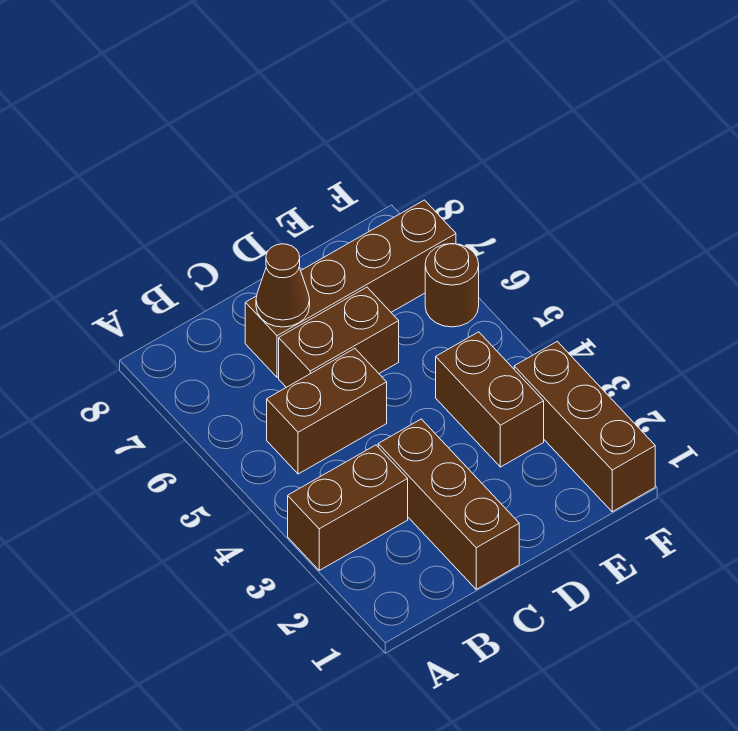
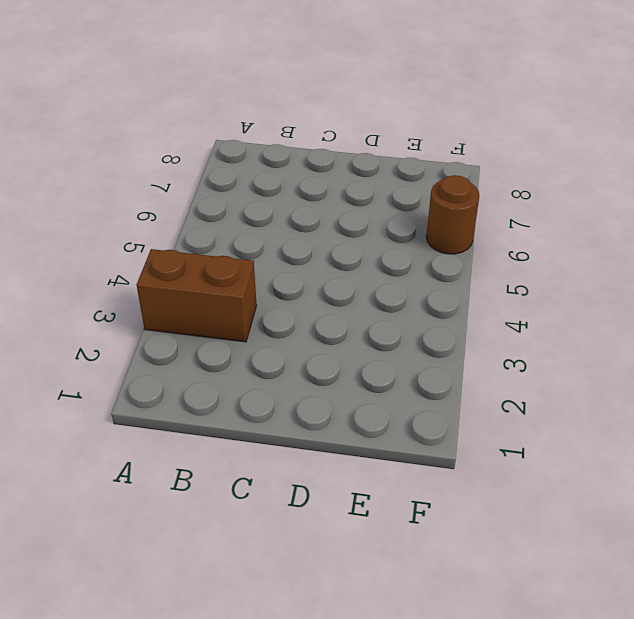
none -> brown brick B5:C5 level 1
none -> brown brick C1:C3 level 1

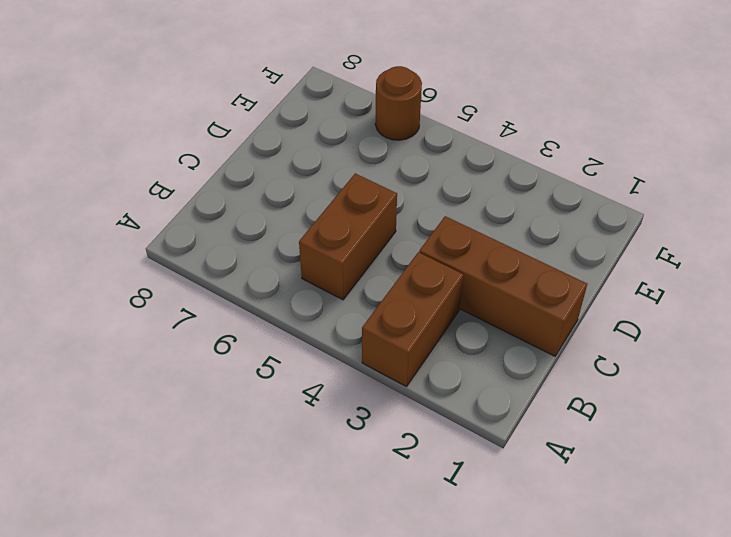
none -> brown brick C6:D6 level 1
none -> brown brick C7:F7 level 1

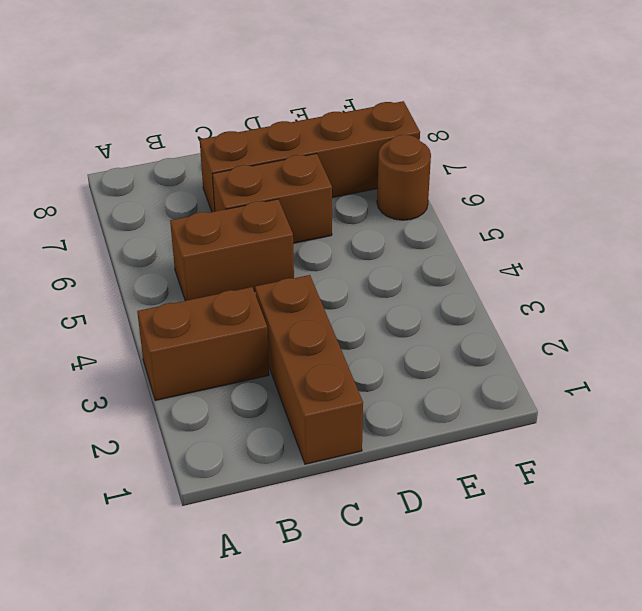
none -> brown brick E3:E4 level 1
none -> brown brick F1:F3 level 1

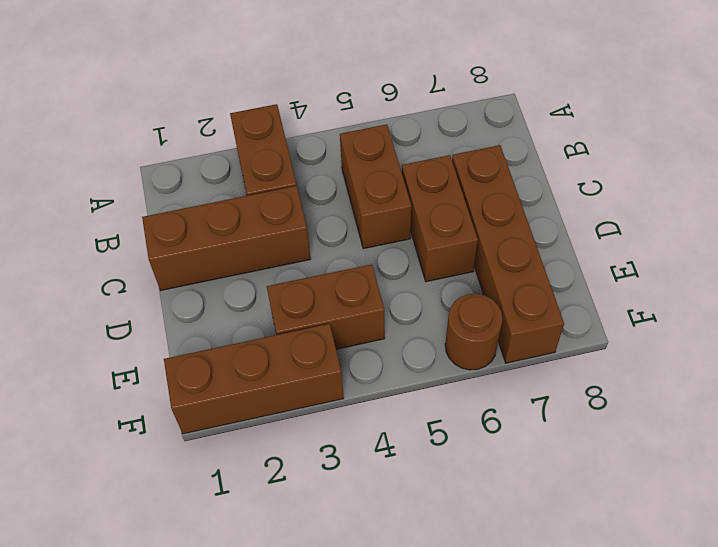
none -> brown cone C7 level 2

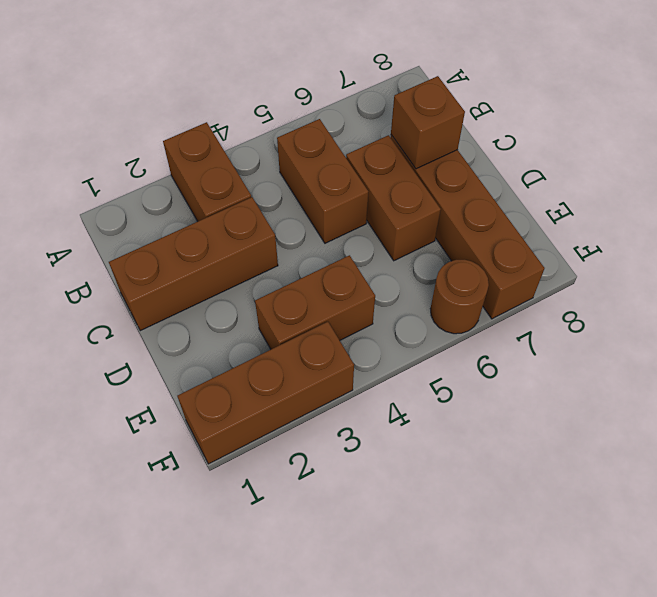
brown brick C7 level 2 -> brown cone C7 level 2

